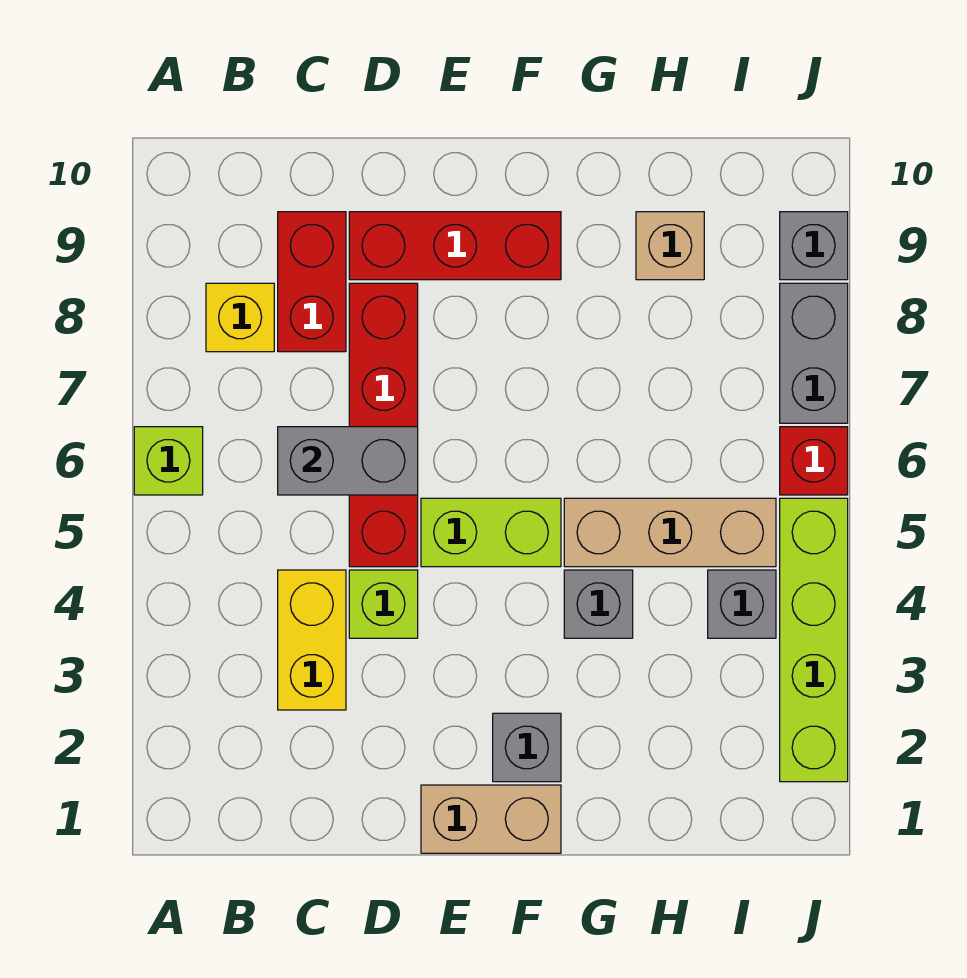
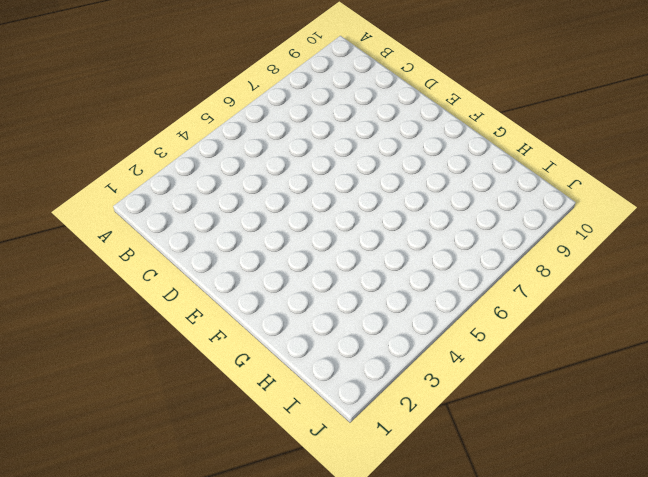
none -> lime brick A6 level 1
none -> yellow brick B8 level 1
none -> yellow brick C3:C4 level 1

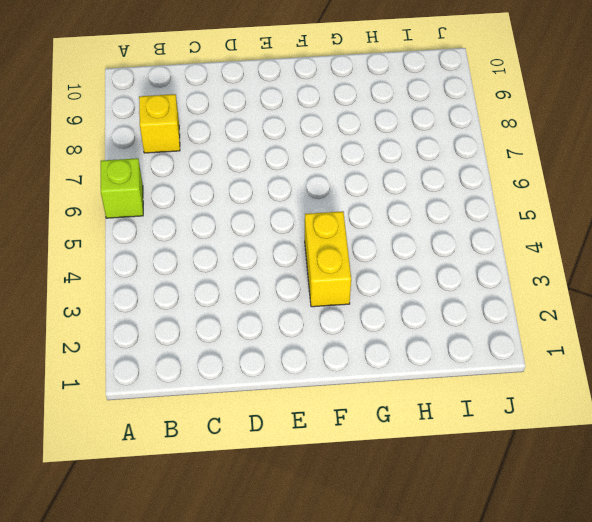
yellow brick F3:F4 level 1 -> yellow brick C3:C4 level 1
none -> red brick C8:C9 level 1
none -> lime brick D4 level 1
none -> red brick D5:D8 level 1

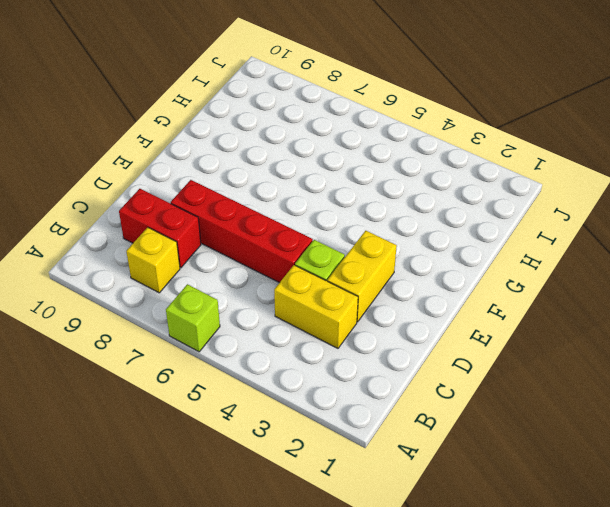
yellow brick D3:E3 level 1 -> none
none -> red brick D9:F9 level 1
none -> tan brick E1:F1 level 1
none -> lime brick E5:F5 level 1

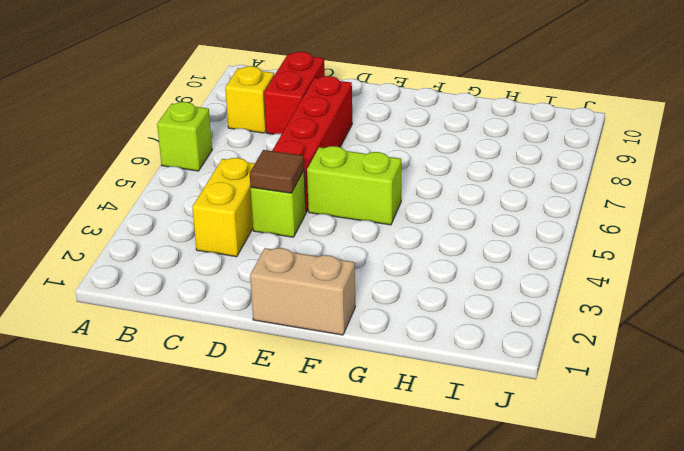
brown tile D4 level 2 -> none
none -> red brick D9:F9 level 1
none -> grey brick F2 level 1
none -> grey brick G4 level 1

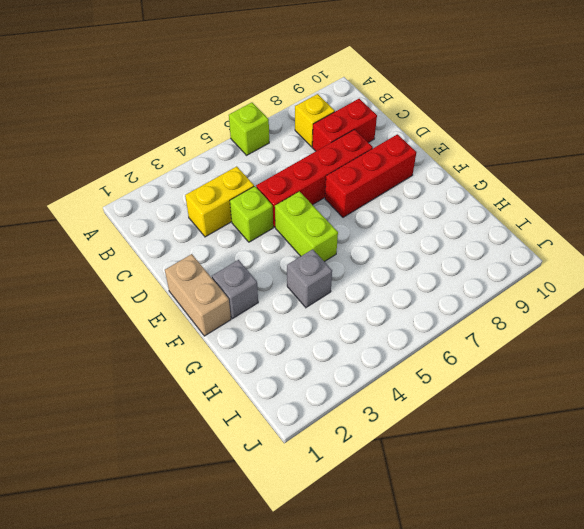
red brick E7:E9 level 1 -> red brick D9:F9 level 1
none -> tan brick G5:I5 level 1
none -> tan brick H9 level 1
none -> grey brick I4 level 1

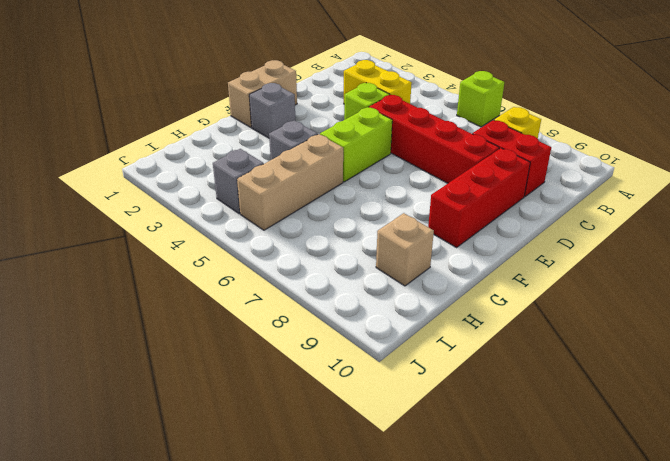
none -> lime brick J2:J5 level 1
none -> red brick J6 level 1
none -> grey brick J7:J8 level 1

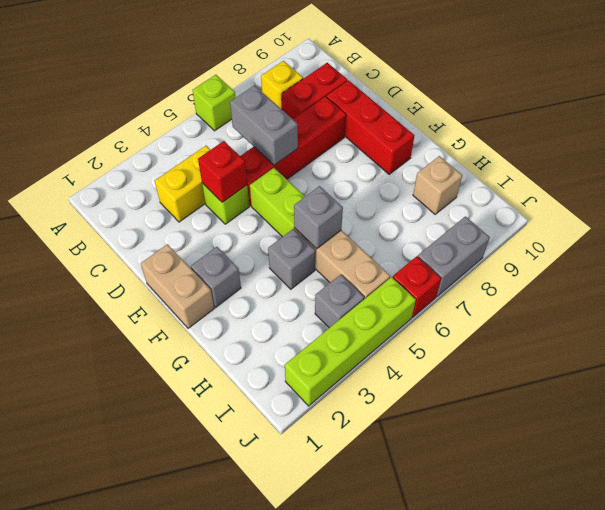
red brick D4 level 2 -> none
grey brick G5 level 2 -> grey brick J9 level 1

